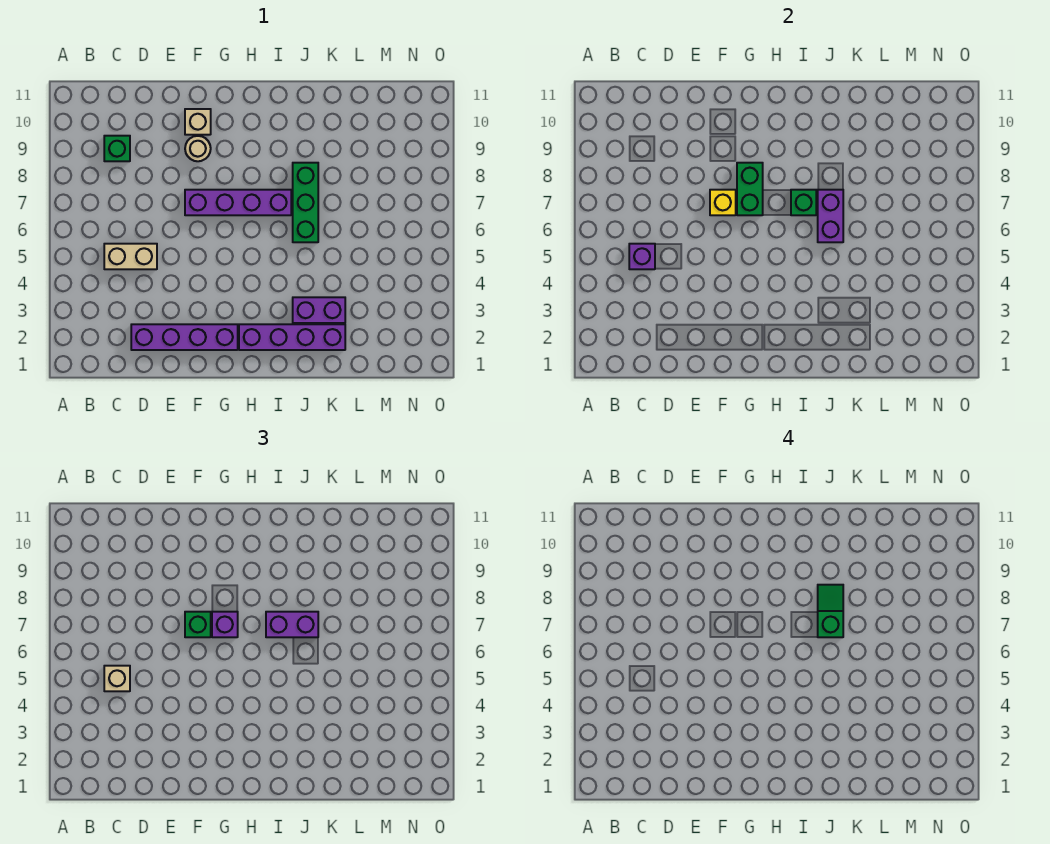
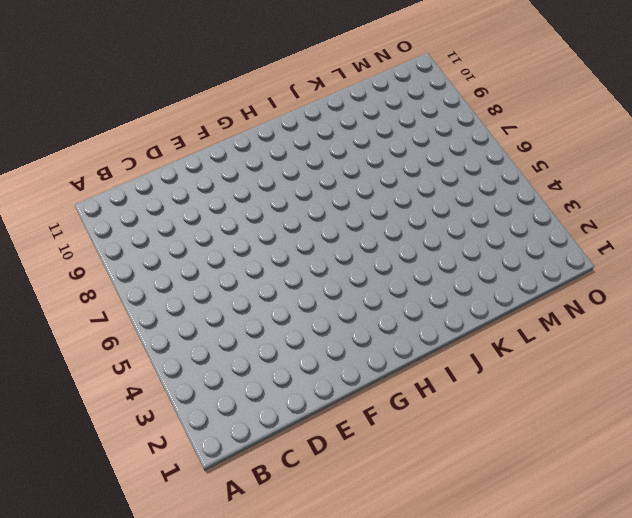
none -> tan brick C5:D5 level 1
none -> green brick C9 level 1
none -> purple brick D2:G2 level 1

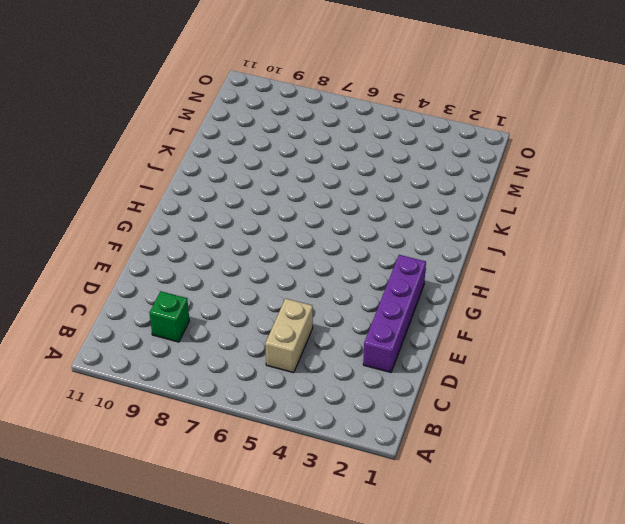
none -> purple brick F7:I7 level 1
none -> tan round brick F9 level 1
none -> tan brick F10 level 1

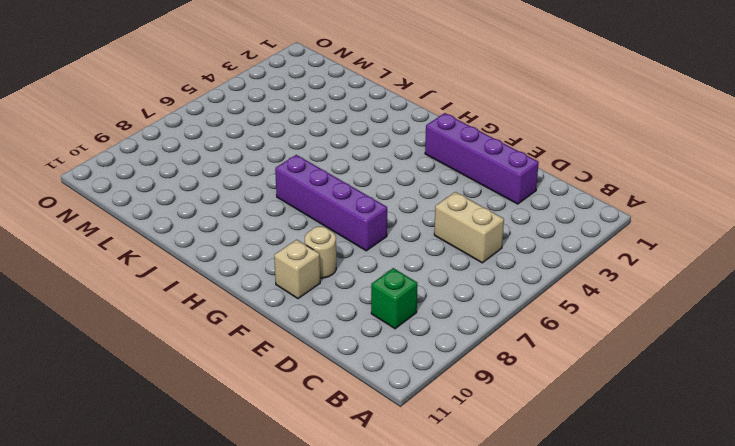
none -> purple brick H2:K2 level 1
none -> purple brick J3:K3 level 1
none -> green brick J6:J8 level 1

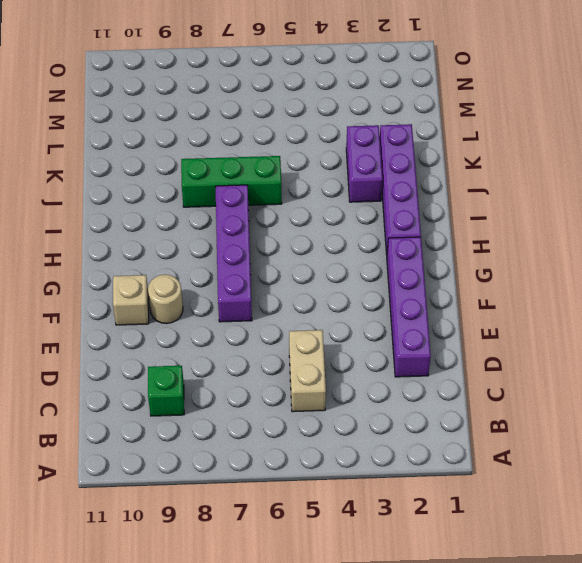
none -> purple brick C5 level 2
none -> yellow brick F7 level 2
none -> green brick G7:G8 level 2

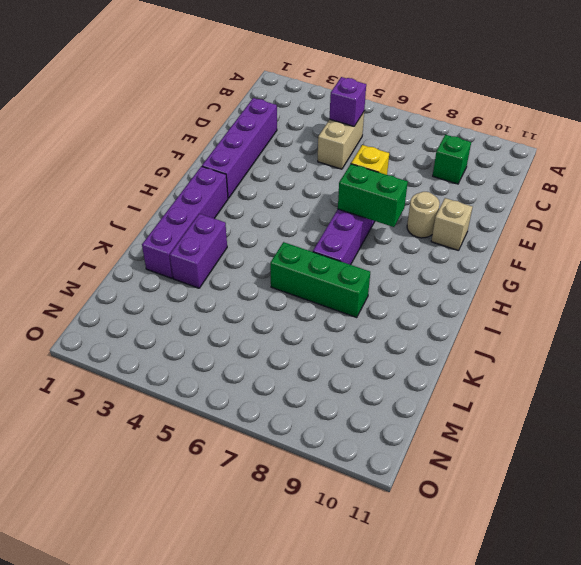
none -> green brick I7 level 2
none -> purple brick J6:J7 level 2
none -> tan brick C5 level 3

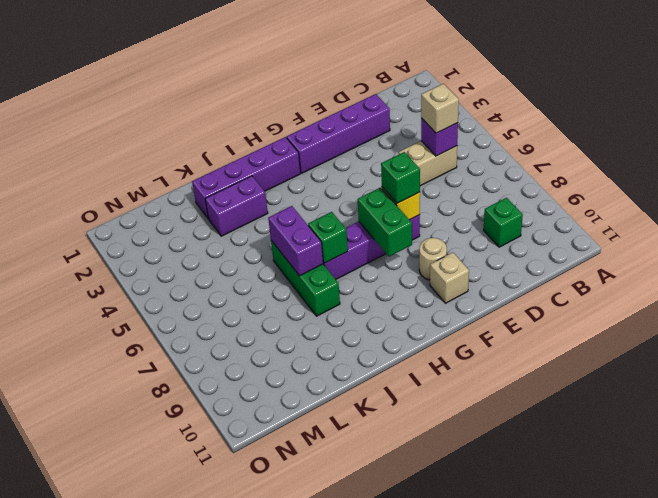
none -> purple brick G7 level 3
none -> purple brick I7:J7 level 3
none -> green slope J7:J8 level 4 top 7

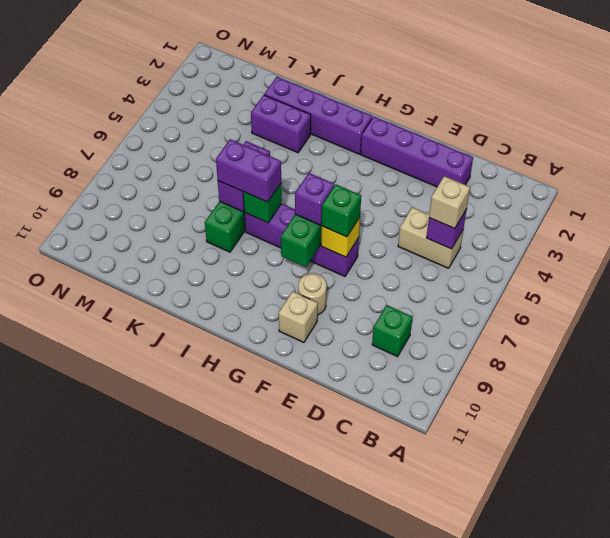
none -> green slope J7:J8 level 4 top 7

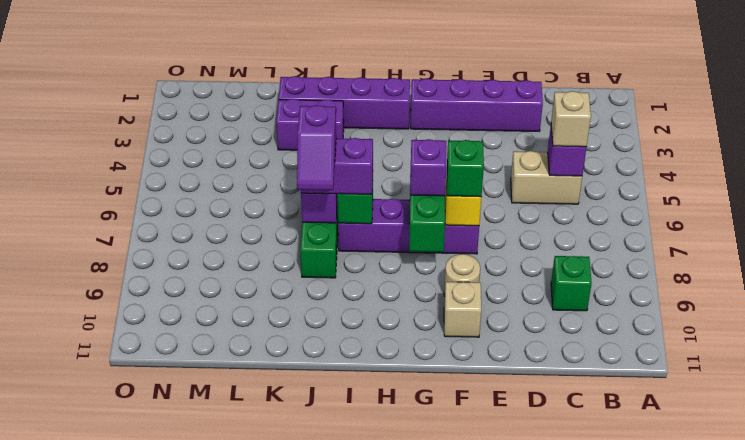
purple slope J7:J8 level 4 top 7 -> green slope J7:J8 level 4 top 7

